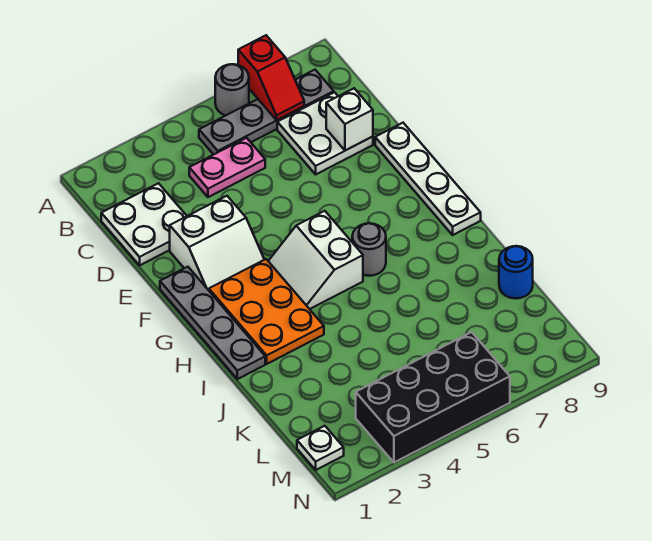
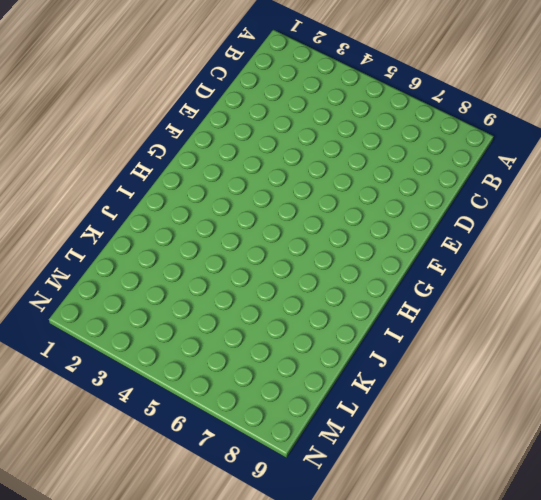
none -> grey round brick A6 level 1
none -> grey plate B5:B8 level 1
none -> white plate C1:D2 level 1

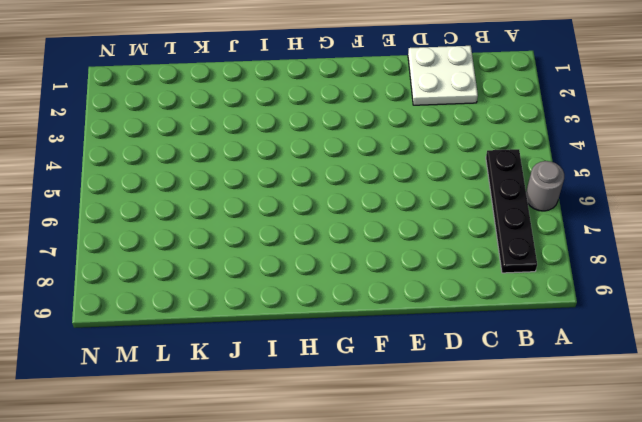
black plate B5:B8 level 1 -> grey plate B5:B8 level 1
none -> pink plate C4:C5 level 1
none -> white plate C7:D8 level 1
none -> white slope E2:F3 level 1 top E

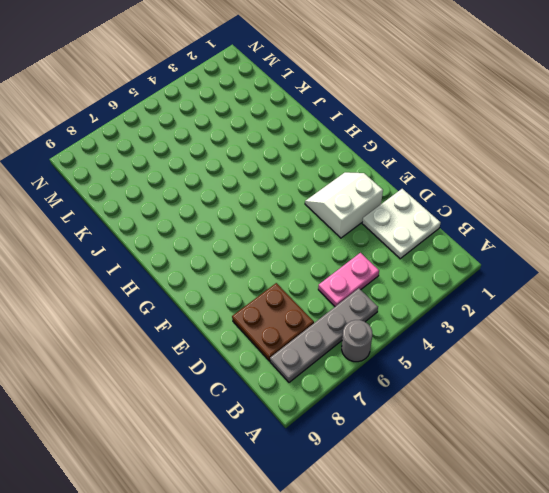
brown plate C7:D8 level 1 -> white plate C7:D8 level 1
none -> white plate E9:H9 level 1
none -> grey plate F1:I1 level 1
none -> orange plate G2:I3 level 1

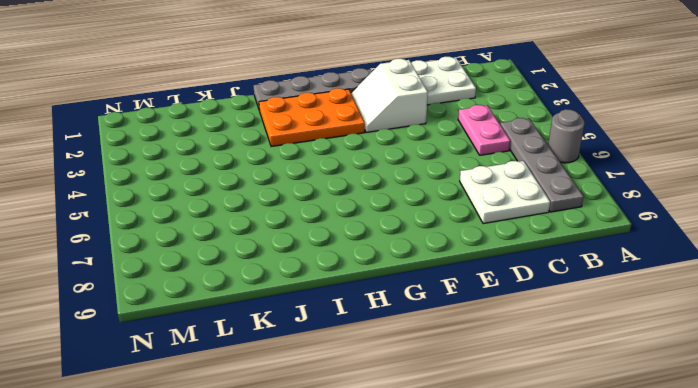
none -> white plate E9:H9 level 1
none -> white slope G4:H5 level 1 top 5
none -> grey round brick H6 level 1

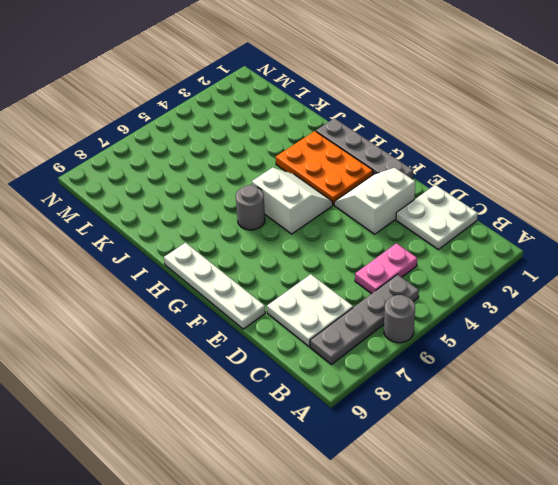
none -> blue round brick K9 level 1
none -> white plate M1 level 1
none -> black brick M3:N6 level 1

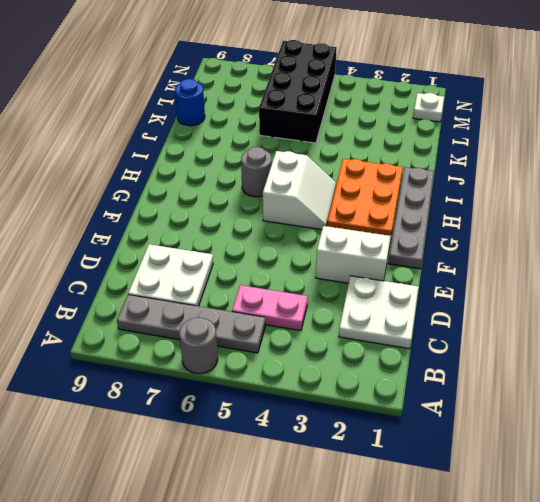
black brick K5:N6 level 1 -> black brick M3:N6 level 1
none -> white plate E9:H9 level 1
none -> red slope A7:B7 level 2 top A
none -> white brick D8 level 2

